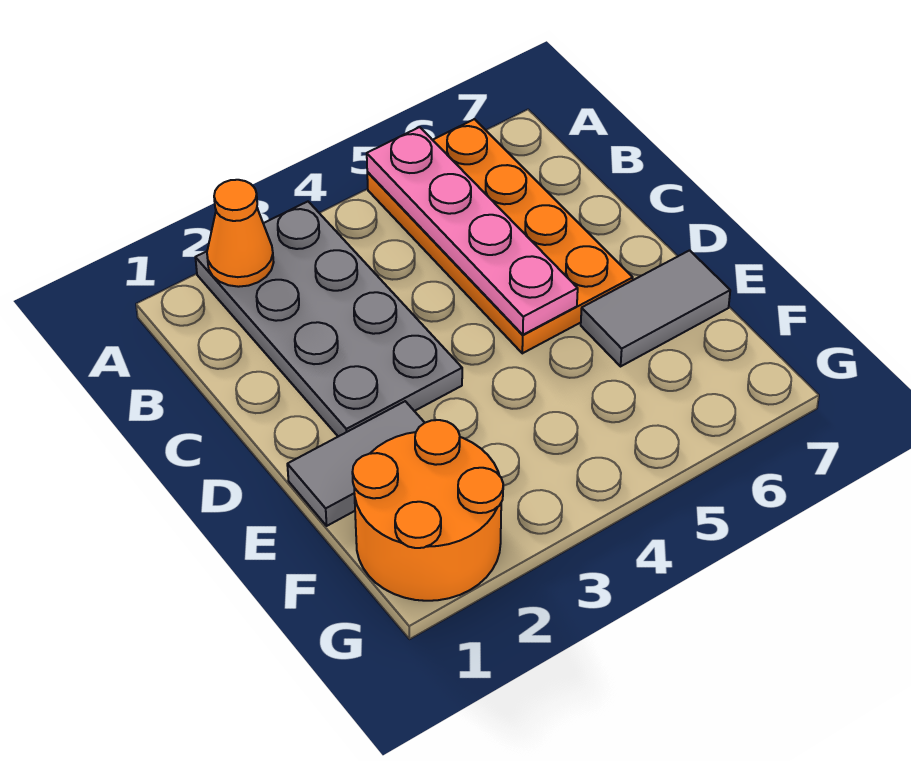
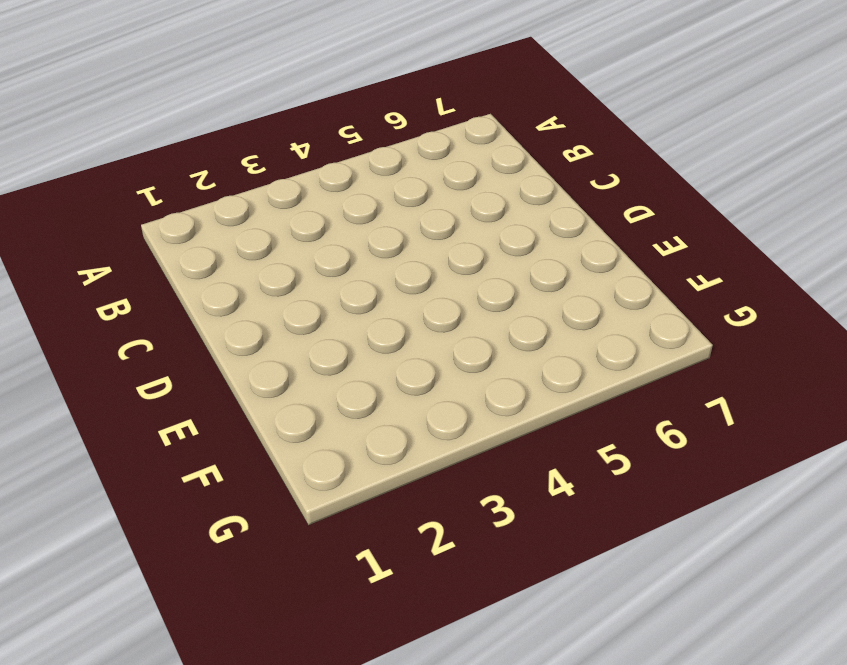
none -> grey plate A2:D3 level 1
none -> orange plate A5:D6 level 1

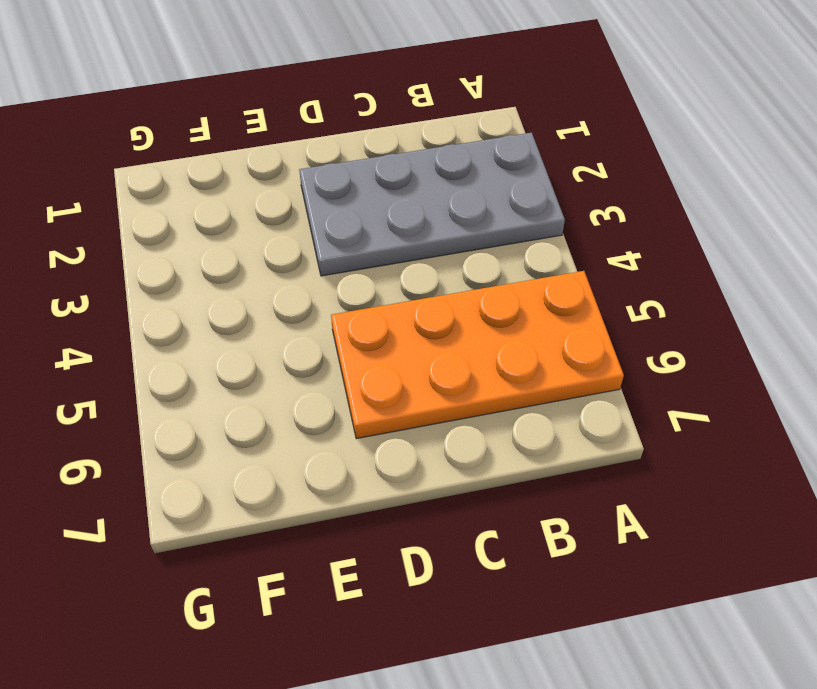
none -> grey tile E1:E2 level 1
none -> grey tile E6:E7 level 1

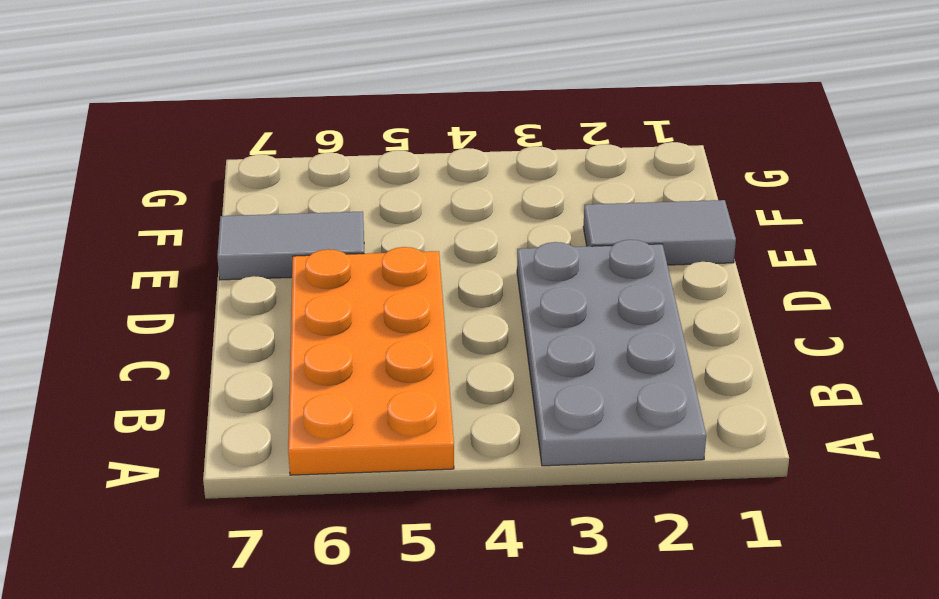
none -> orange round brick F1:G2 level 1
none -> orange cone A2 level 2

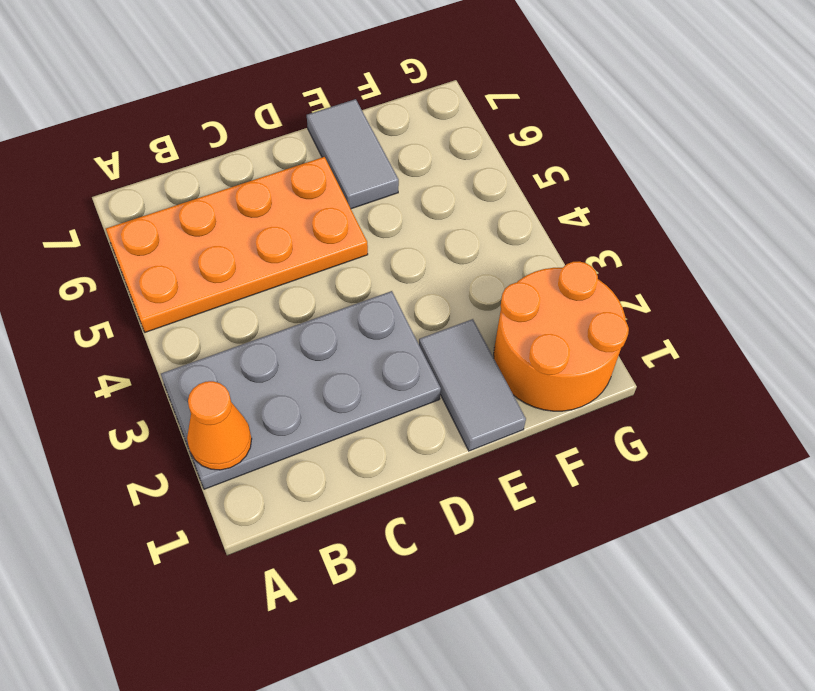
none -> pink plate A5:D5 level 2

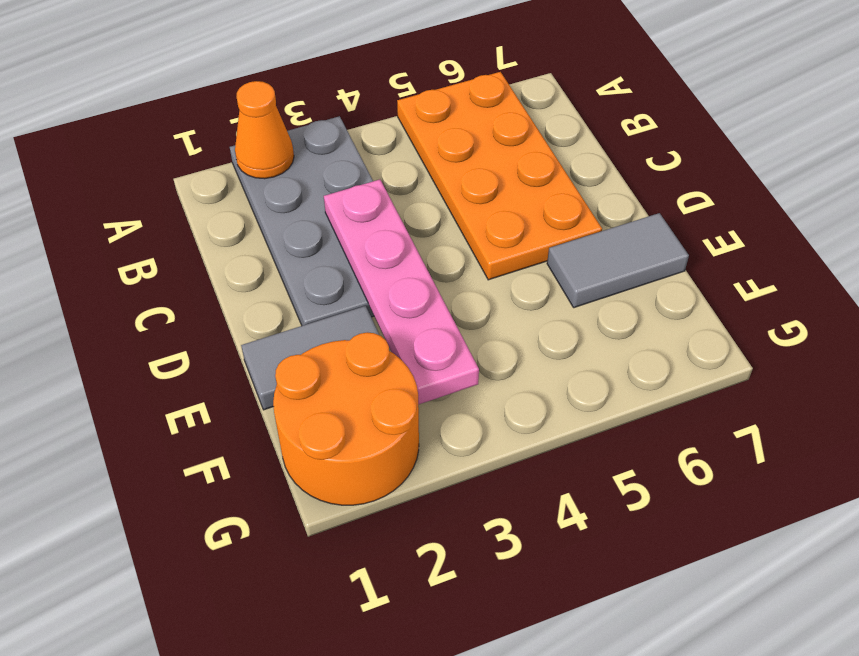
pink plate C3:F3 level 2 -> pink plate A5:D5 level 2

